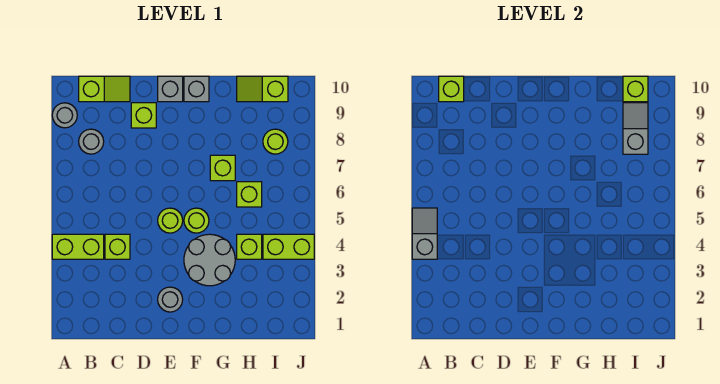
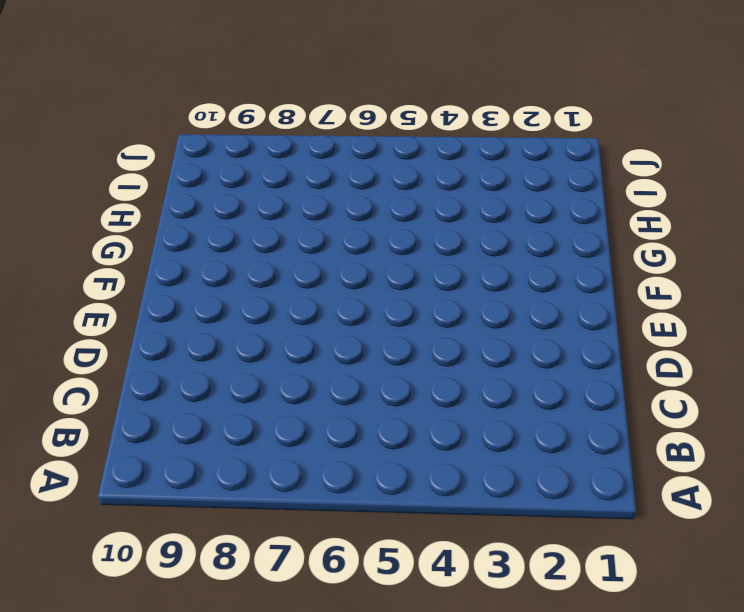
none -> lime brick A4:B4 level 1
none -> grey round brick A9 level 1
none -> grey round brick B8 level 1

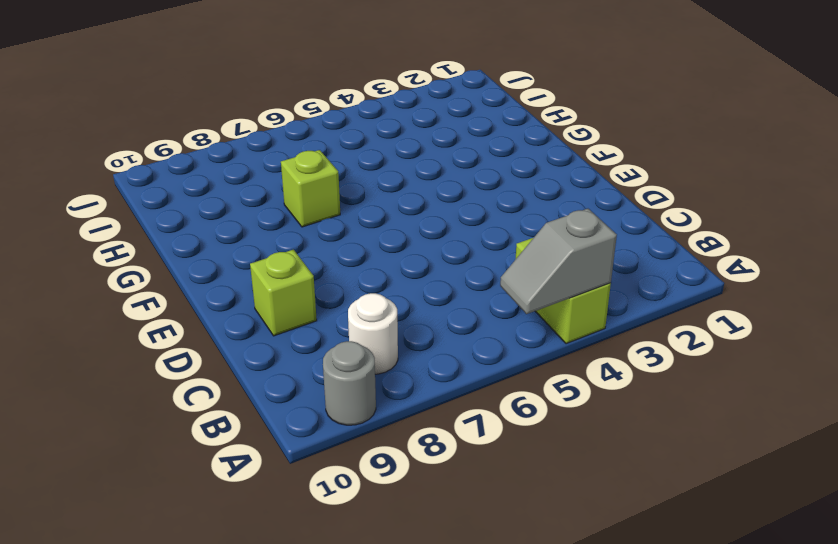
white round brick B8 level 1 -> grey round brick B8 level 1
none -> lime slope B10:C10 level 1 top B
none -> lime brick C4 level 1
none -> grey round brick E2 level 1

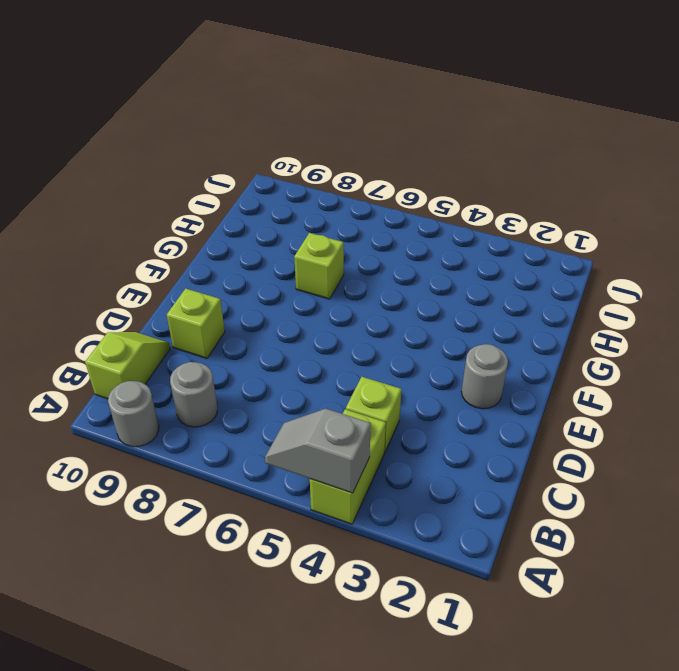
none -> lime round brick E5 level 1
none -> grey brick E10 level 1
none -> grey round brick F3:G4 level 1

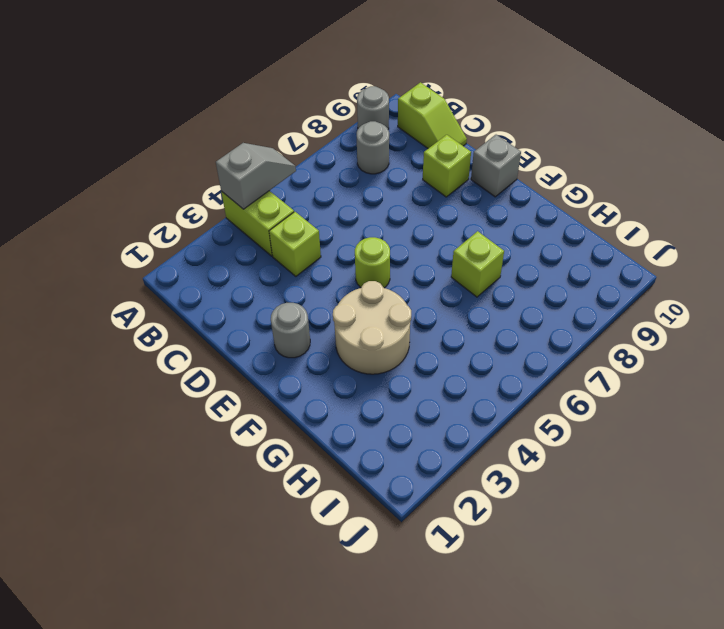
tan round brick F3:G4 level 1 -> grey round brick F3:G4 level 1
none -> lime round brick F5 level 1
none -> grey brick F10 level 1
none -> lime brick H4 level 1

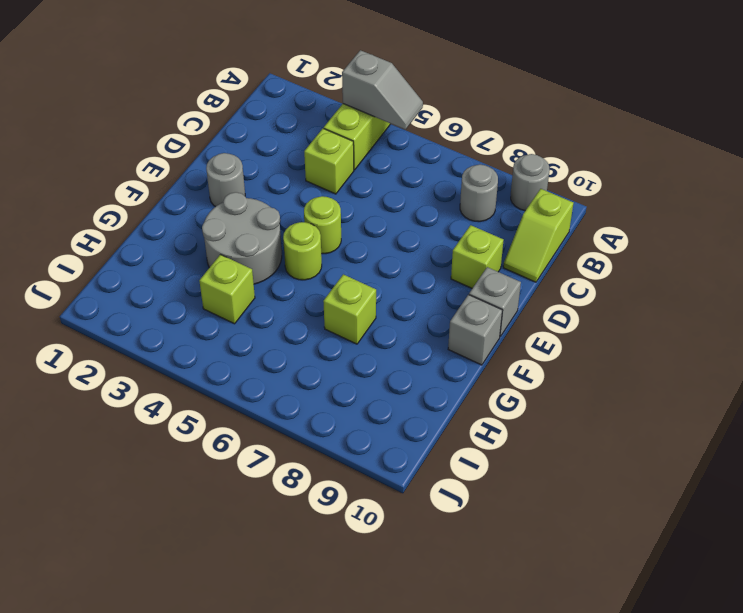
none -> lime brick H6 level 1
none -> lime slope H10:I10 level 1 top I
none -> lime brick I4:J4 level 1

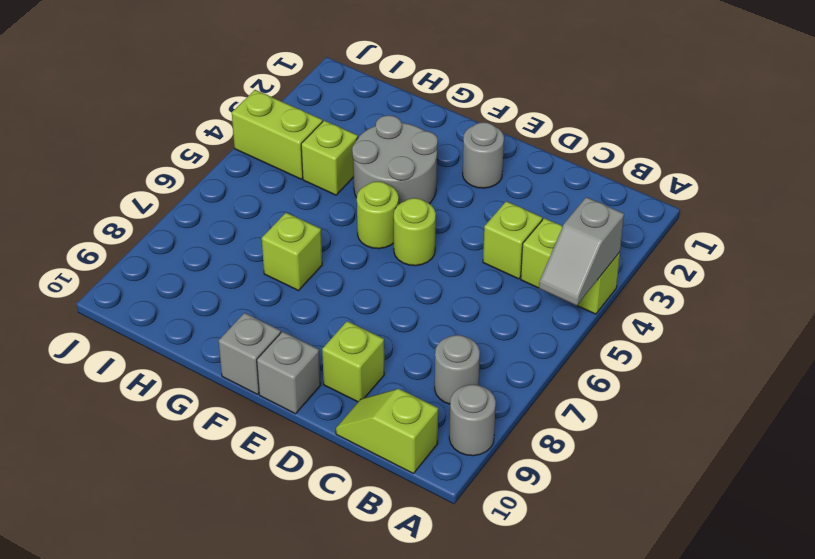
none -> lime brick H6 level 1
none -> lime slope H10:I10 level 1 top I
none -> lime round brick I8 level 1

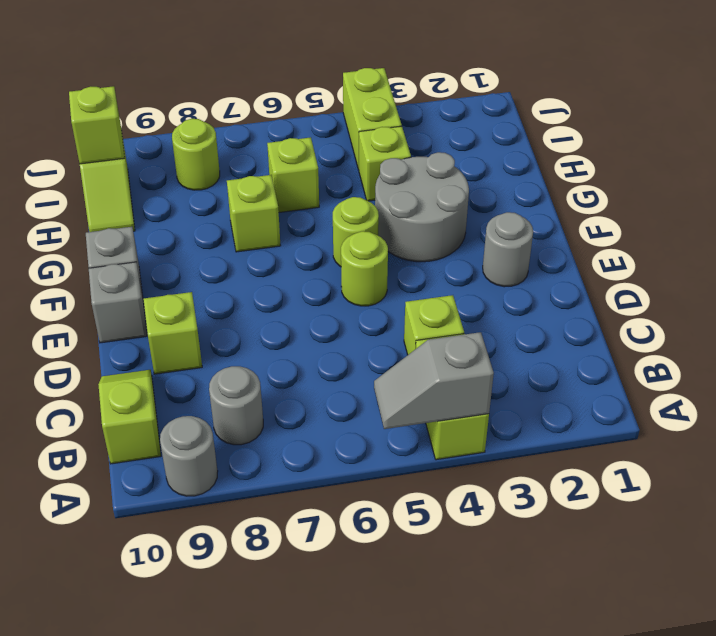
none -> lime brick B10 level 2
none -> grey slope I8:I9 level 2 top 8

